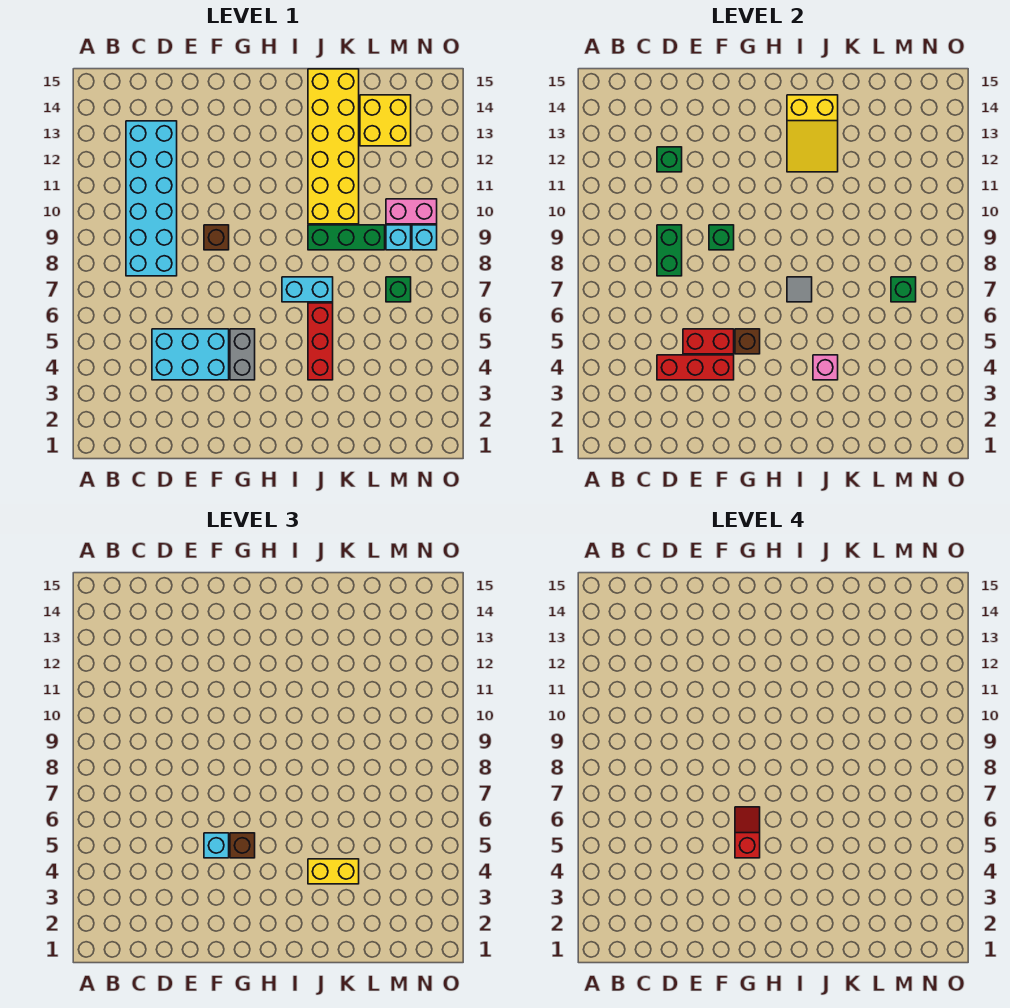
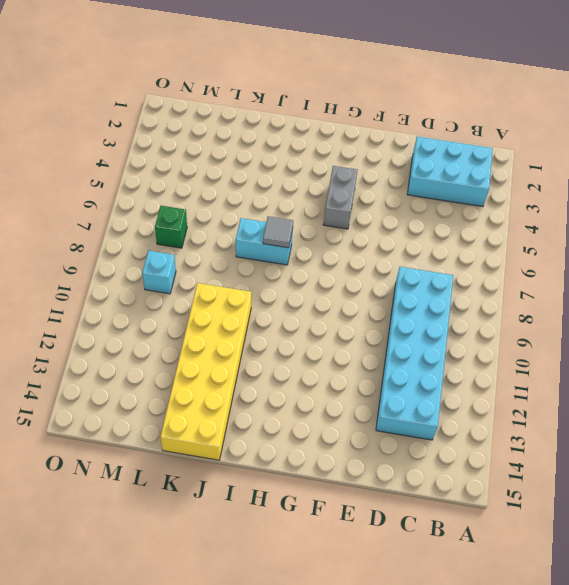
cyan brick B2:D3 level 1 -> cyan brick D4:F5 level 1
none -> brown brick F9 level 1
none -> red brick J4:J6 level 1
none -> green brick J9:L9 level 1

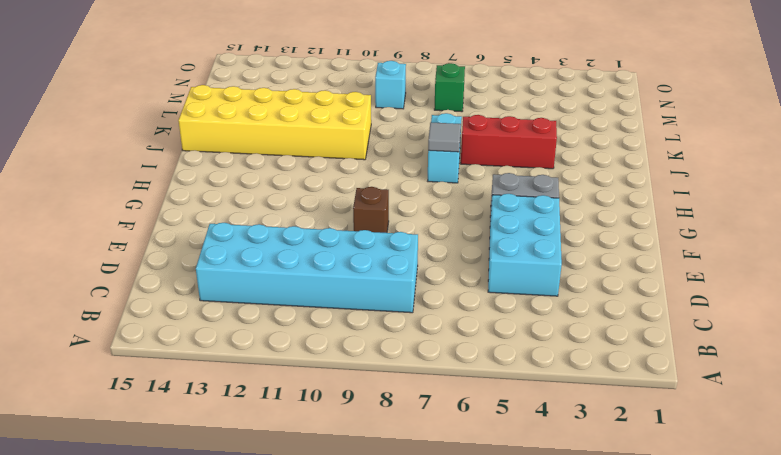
none -> green brick J9:L9 level 1
none -> yellow brick L13:M14 level 1
none -> pink brick M10:N10 level 1

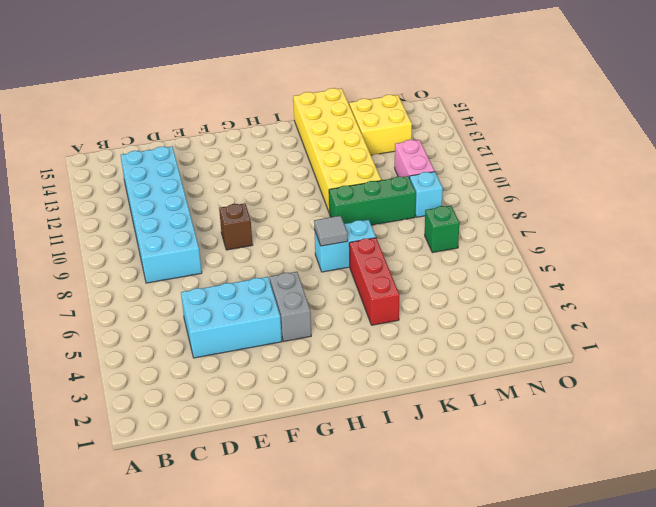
pink brick M10:M11 level 1 -> pink brick M10:N10 level 1
none -> cyan brick N9 level 1
none -> red brick D4:F4 level 2
none -> green brick D8:D9 level 2

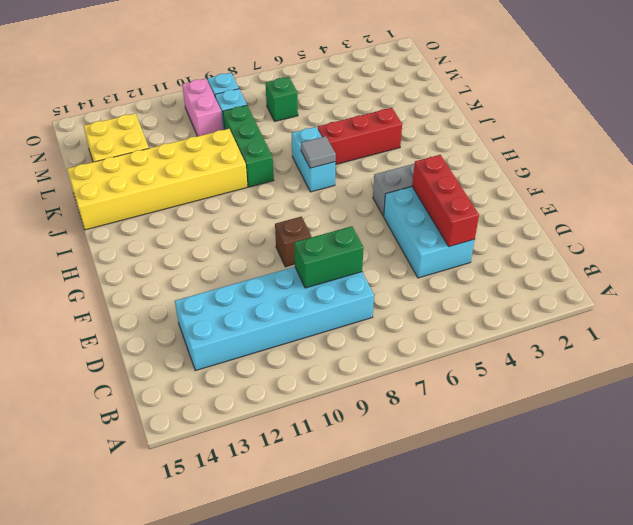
none -> green brick D12 level 2
none -> red brick E5:F5 level 2
none -> green brick F9 level 2

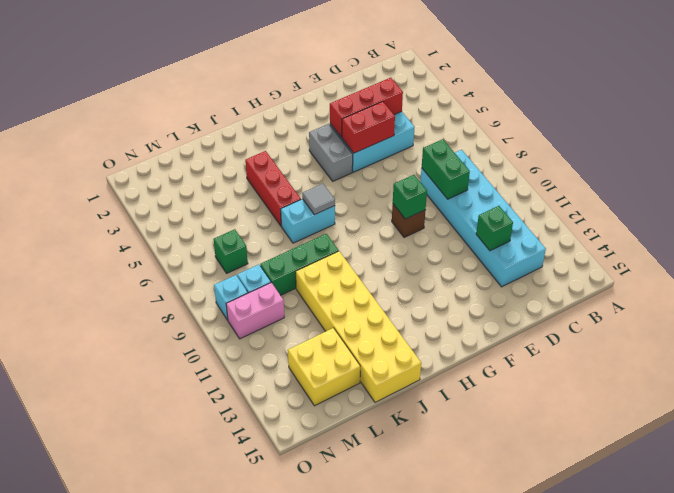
none -> brown brick G5 level 2
none -> yellow slope I12:J14 level 2 top 14
none -> pink brick J4 level 2

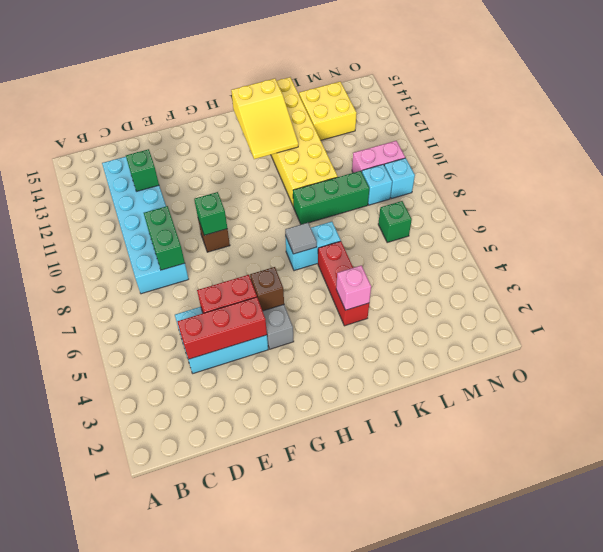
none -> green brick M7 level 2
none -> cyan brick F5 level 3
none -> brown brick G5 level 3

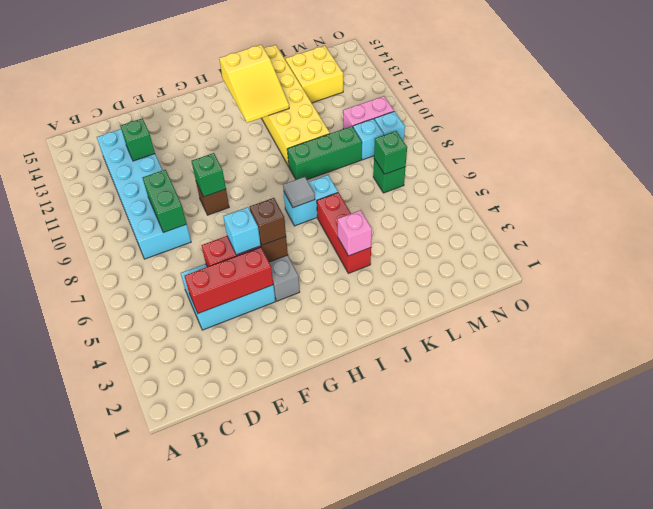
none -> yellow brick J4:K4 level 3
none -> red slope G5:G6 level 4 top 5

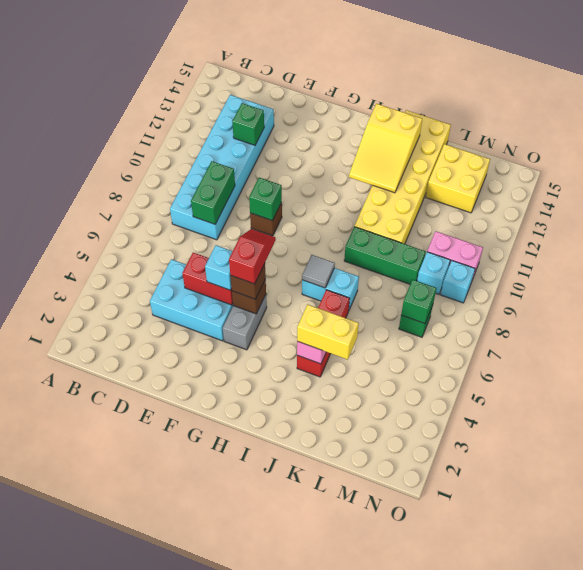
none -> red brick D4:F4 level 2

